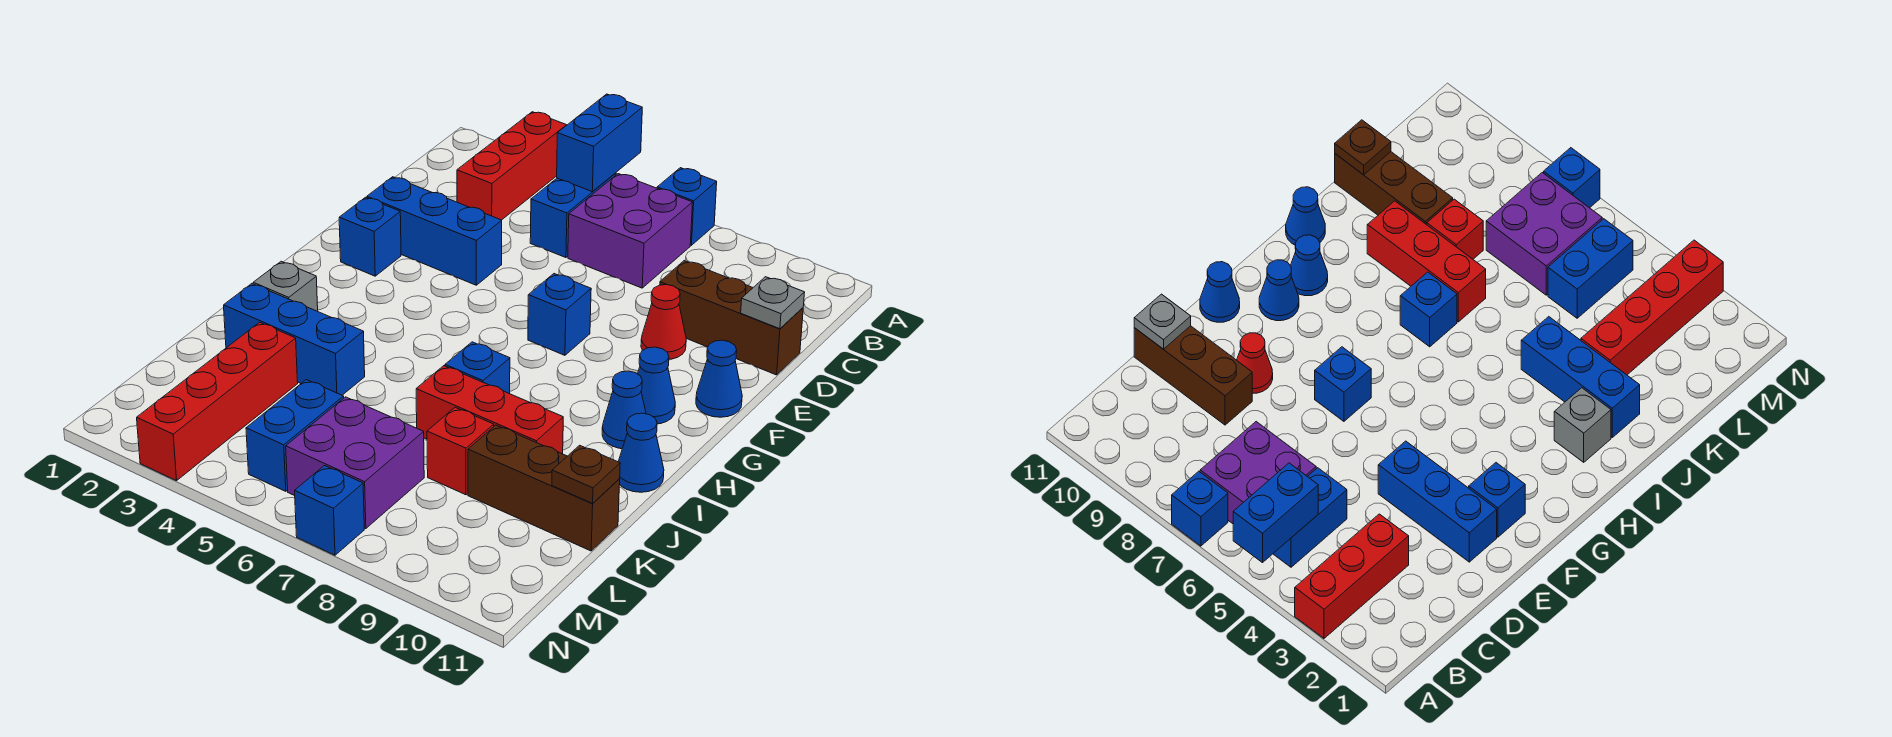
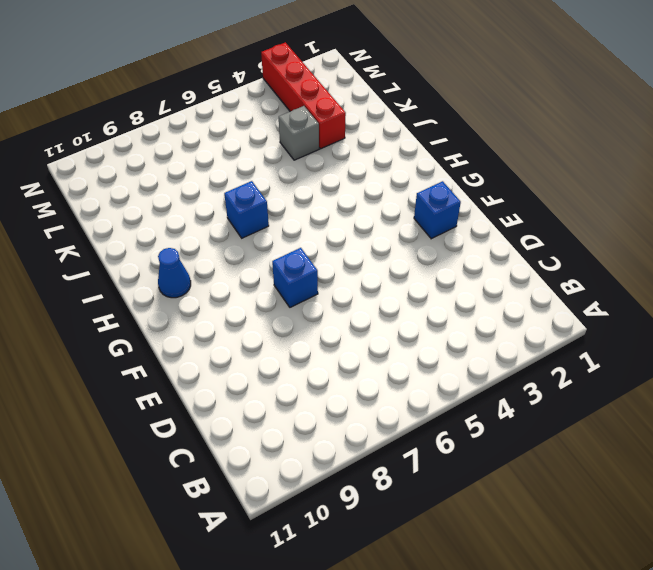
grey brick K4 level 1 -> grey brick I2 level 1
none -> red brick A3:C3 level 1
none -> blue brick A7 level 1
none -> blue brick B5:C5 level 1

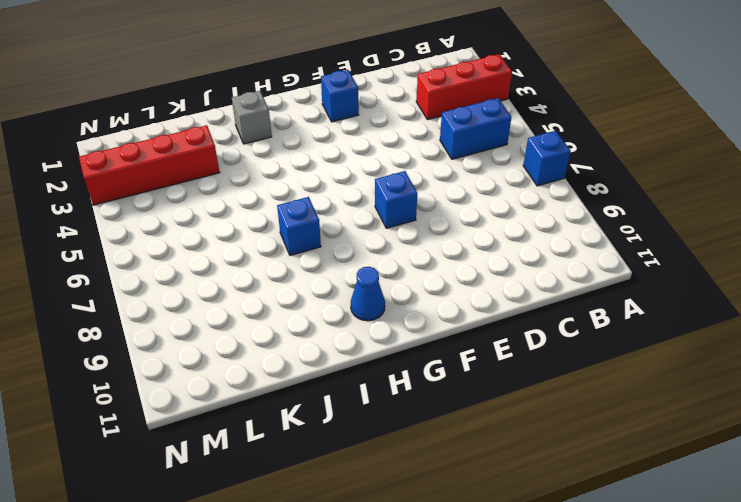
none -> purple brick B6:C7 level 1
none -> brown brick D9:D11 level 1
none -> blue brick E2:E4 level 1

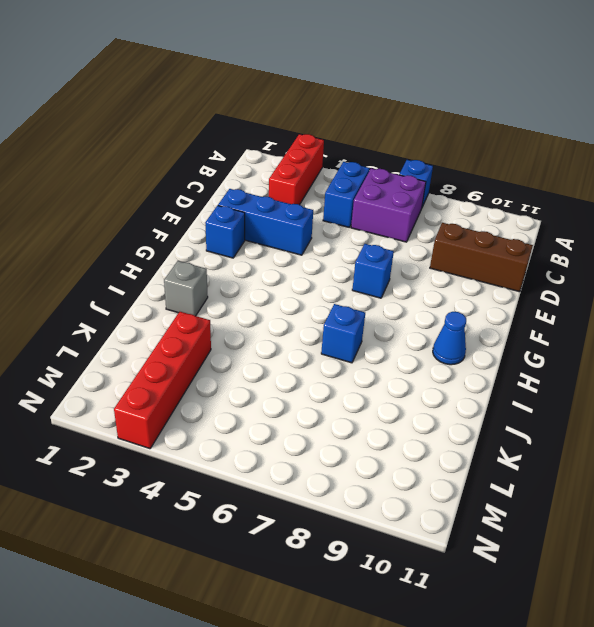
none -> red cone E9 level 1
none -> blue cone F11 level 1
none -> blue cone G10 level 1

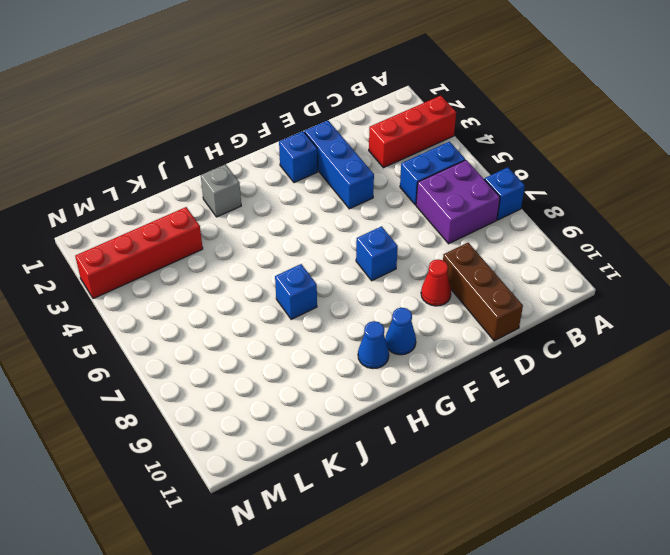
none -> blue cone F11 level 1
none -> blue cone I11 level 1
none -> blue brick J2:J4 level 1

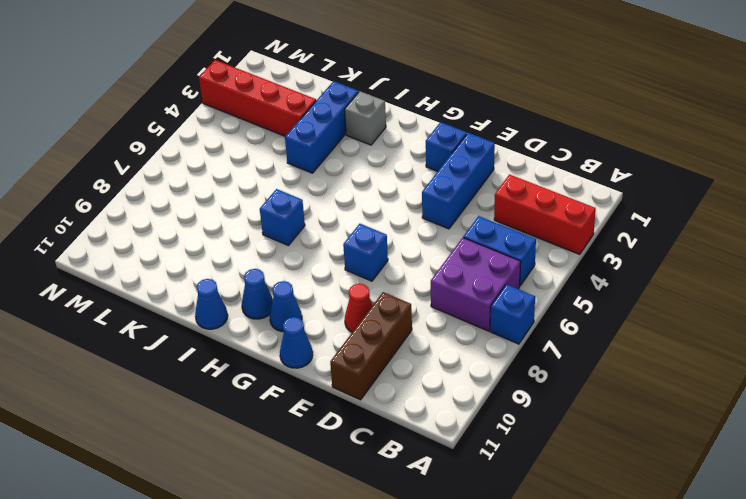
none -> red brick J7:J9 level 1
none -> red brick K8 level 1
none -> brown brick K9:K11 level 1

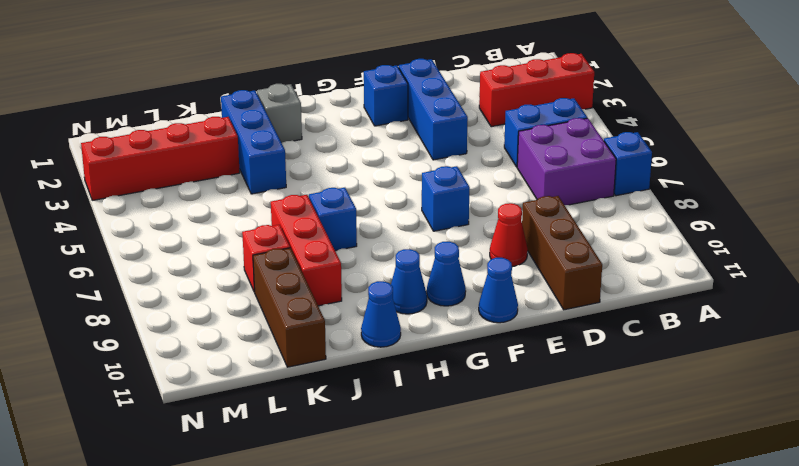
none -> blue brick L5:M5 level 1
none -> purple brick L6:M7 level 1
none -> blue brick N7 level 1

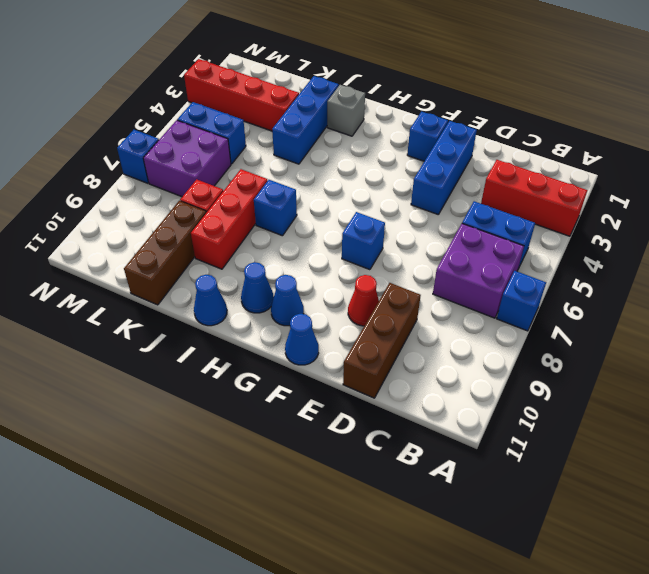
none -> blue brick A5:B5 level 2
none -> grey plate D11 level 2
none -> brown plate K11 level 2

